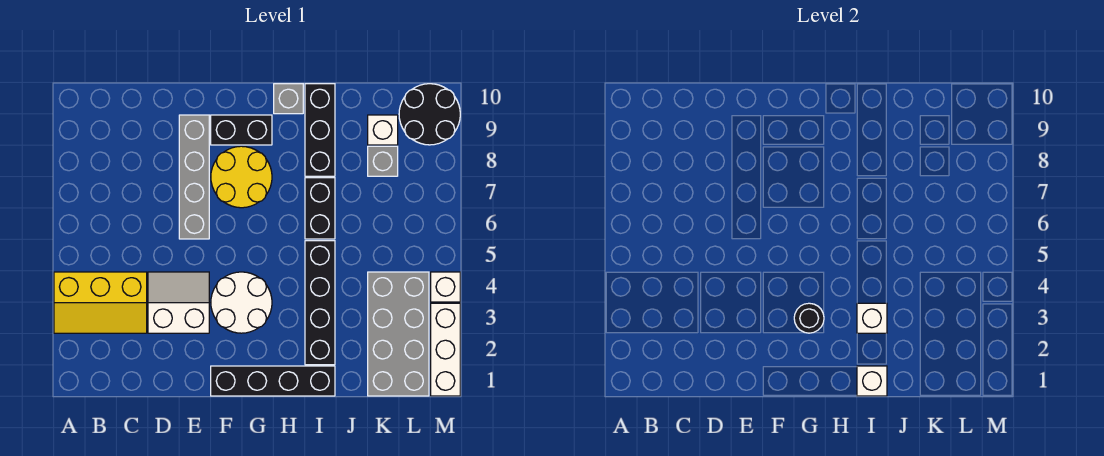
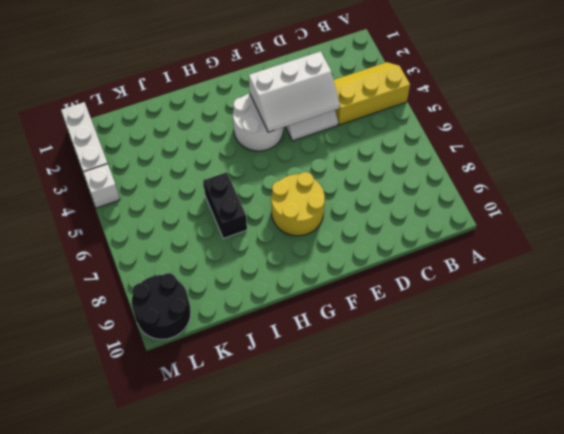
white slope D3:F4 level 2 top 3 -> none
none -> grey brick E6:E9 level 1
none -> black brick F1:I1 level 1
none -> black brick F9:G9 level 1

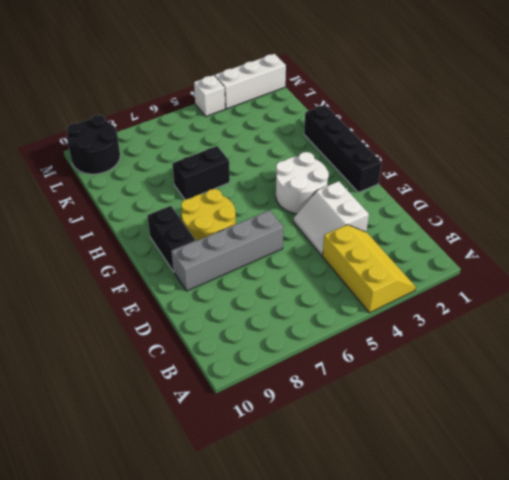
none -> grey brick H10 level 1
none -> black brick I2:I5 level 1
none -> black brick I8:I10 level 1

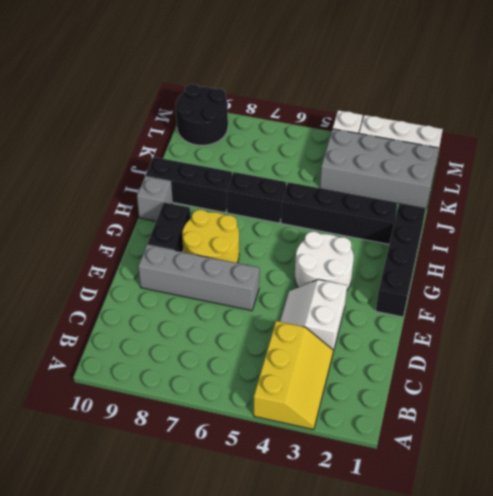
none -> grey brick K8 level 1
none -> white brick K9 level 1
none -> black round brick G3 level 2

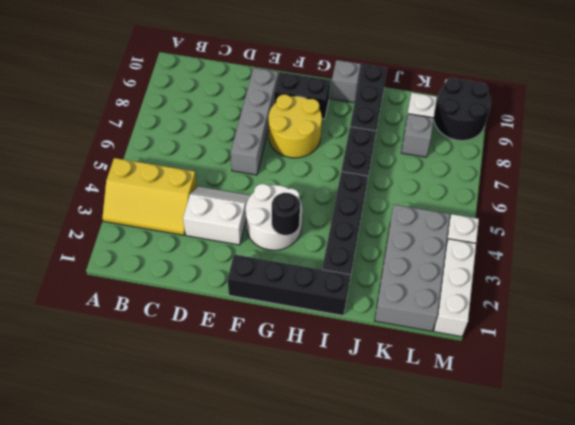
none -> white brick I1 level 2
none -> white brick I3 level 2

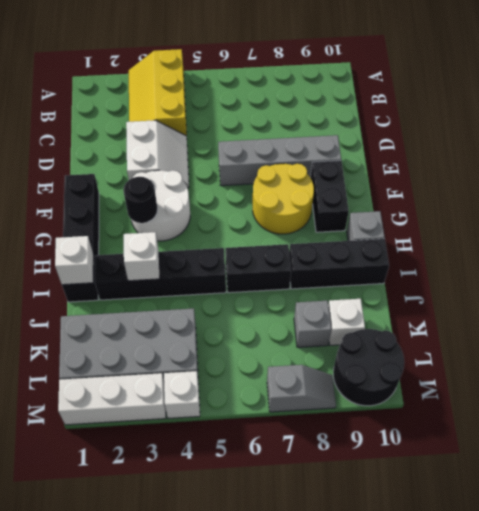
grey slope M7:M8 level 1 top 7 -> none

